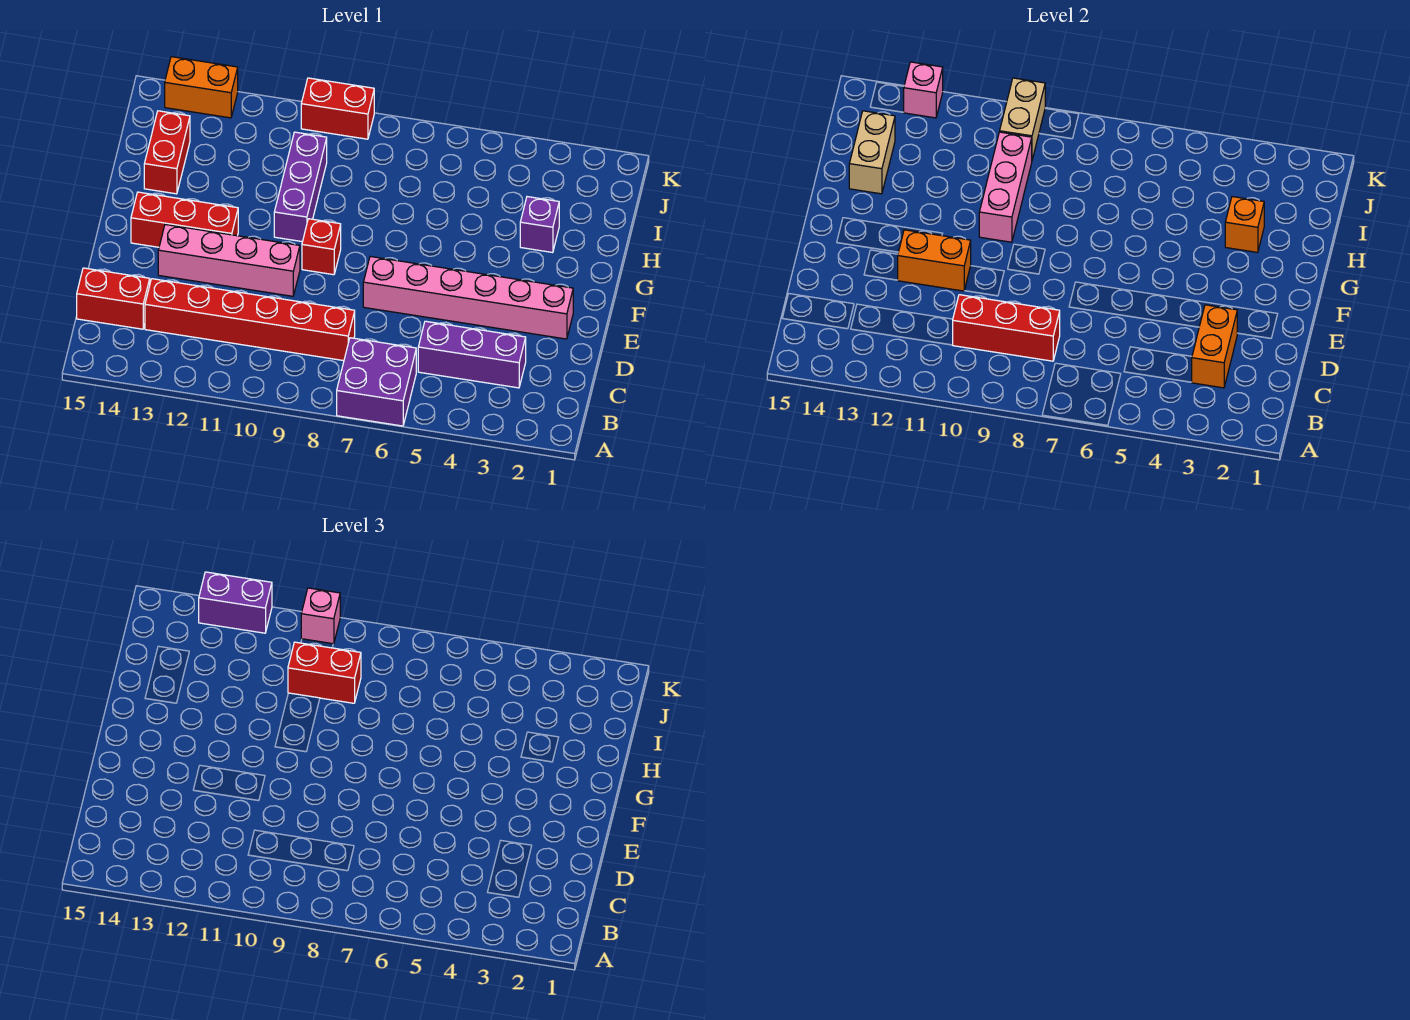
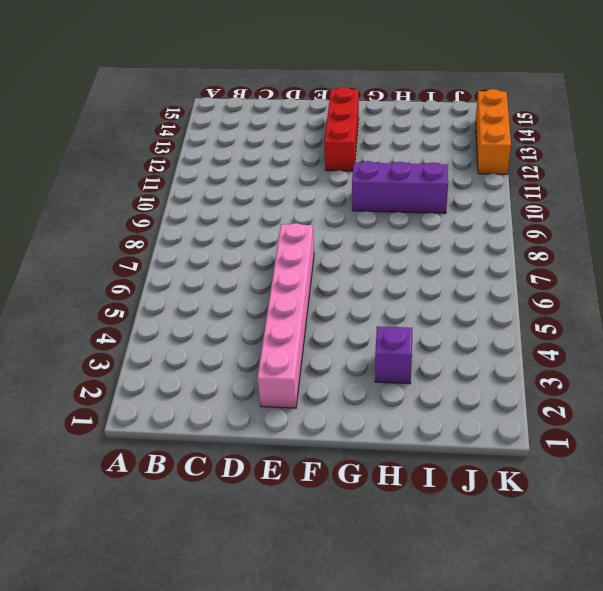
orange brick K12:K14 level 1 -> orange brick K13:K14 level 1
none -> purple brick A6:B7 level 1
none -> purple brick C3:C5 level 1
none -> red brick C8:C13 level 1

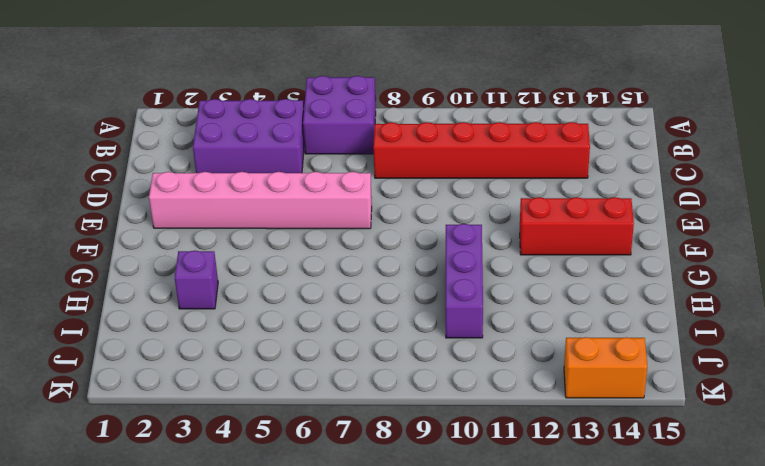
purple brick B3:C5 level 1 -> purple brick C3:C5 level 1
none -> red brick C14:C15 level 1
none -> pink brick E10:E13 level 1
none -> red brick F9 level 1

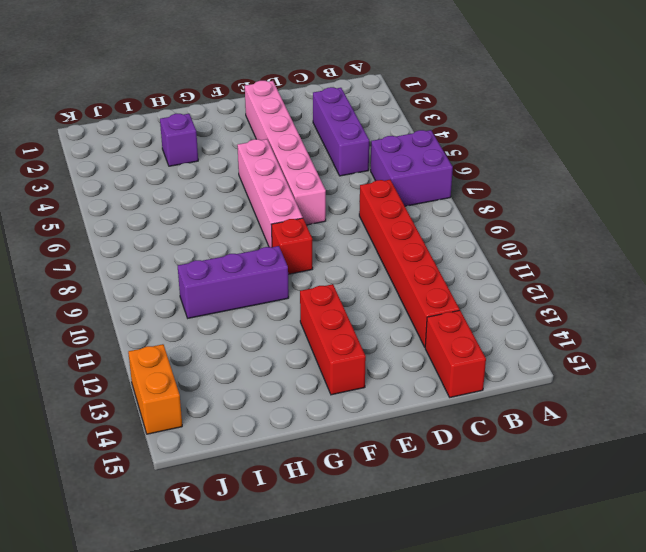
pink brick F5:F8 level 1 -> pink brick E10:E13 level 1
none -> red brick H14:I14 level 1
none -> red brick K9:K10 level 1
none -> orange brick C3:D3 level 2

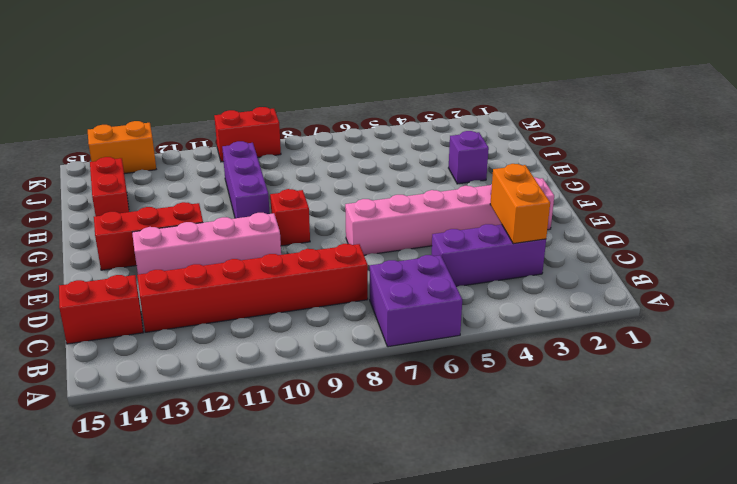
none -> red brick C8:C10 level 2
none -> orange brick E11:E12 level 2
none -> pink brick G10:I10 level 2

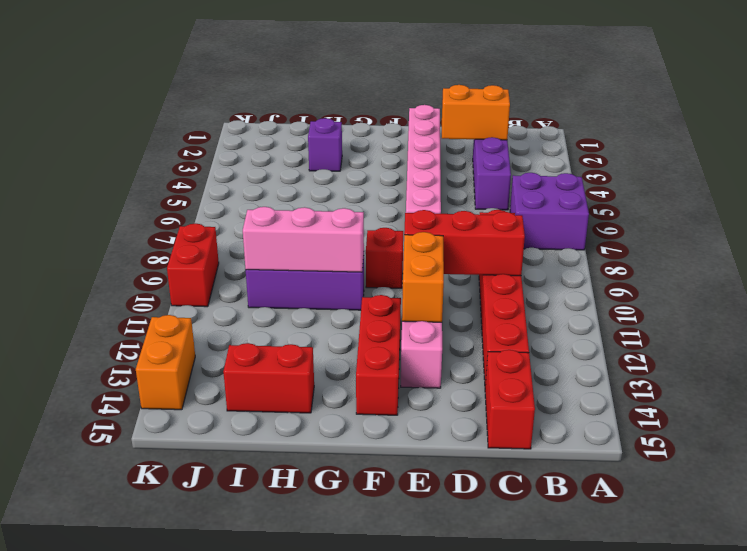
red brick C10:E10 level 2 -> red brick C8:C10 level 2
none -> orange brick H3 level 2
none -> tan brick H14:I14 level 2
none -> tan brick J10:K10 level 2

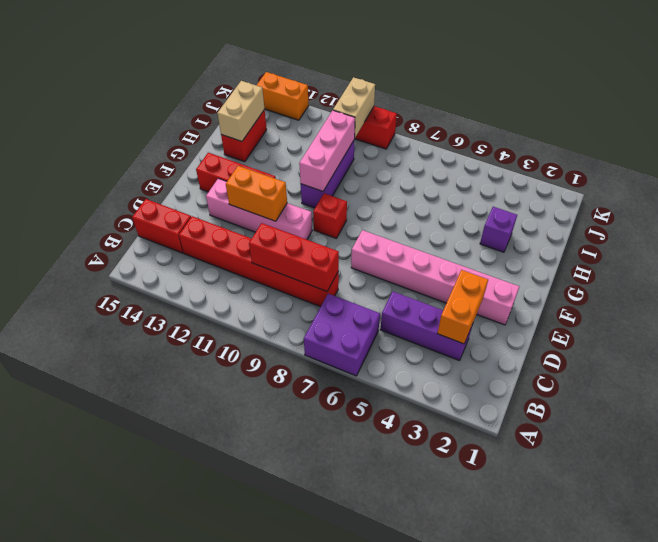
none -> orange brick H3 level 2
none -> pink brick K13 level 2
none -> red brick I9:I10 level 3

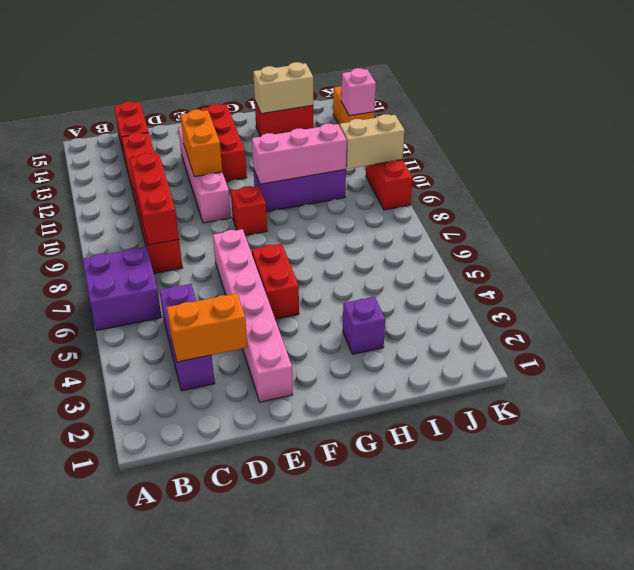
red brick F5:F6 level 1 -> red brick I9:I10 level 3
none -> orange brick H3 level 2
none -> pink brick K10 level 3
none -> purple brick K12:K13 level 3

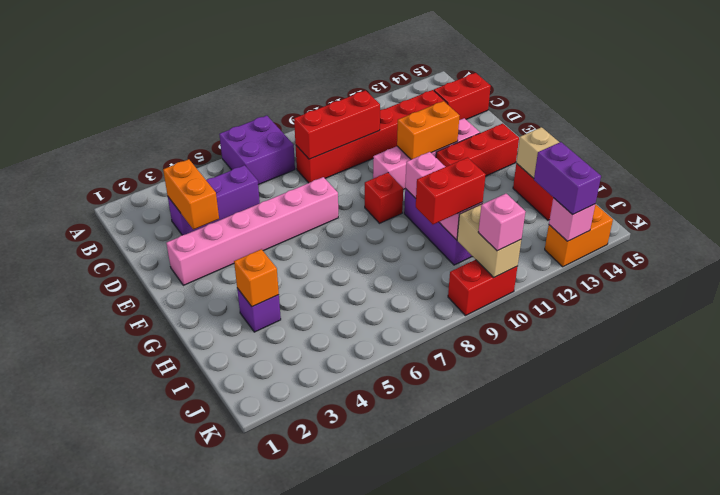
purple brick J13:K13 level 3 -> purple brick K12:K13 level 3

